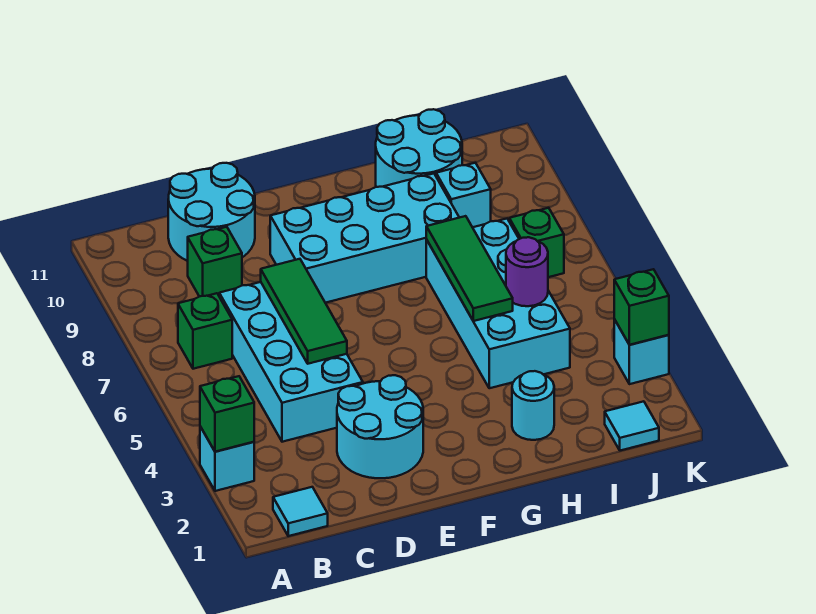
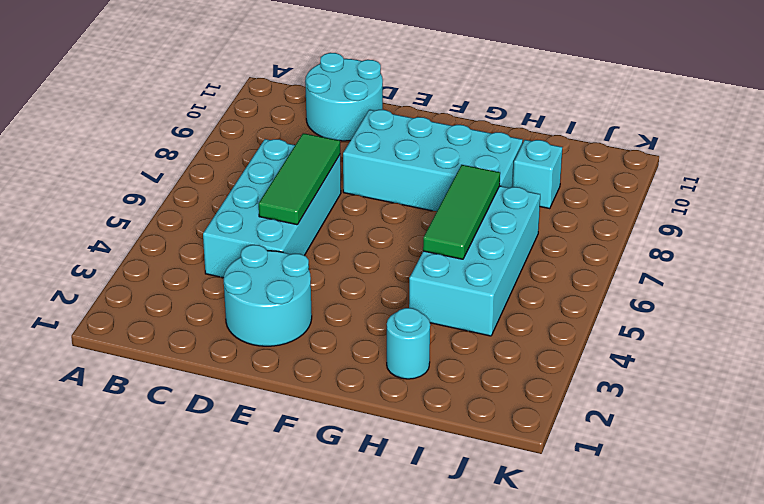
none -> cyan brick A3 level 1
none -> cyan tile B1 level 1
none -> green brick B7 level 1

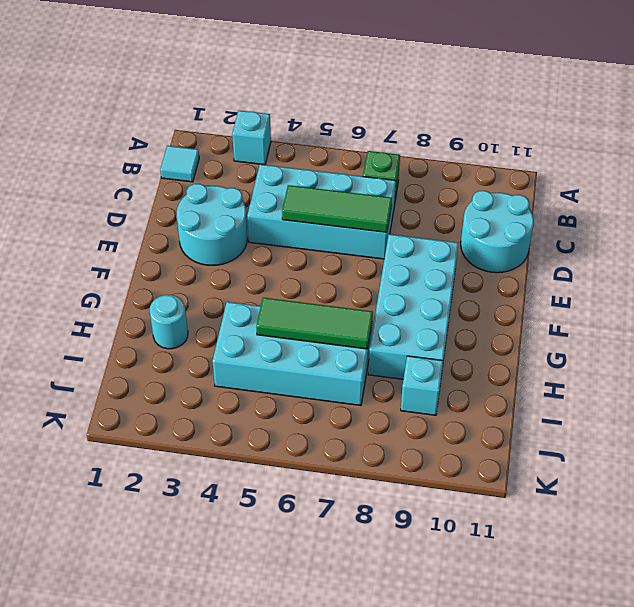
none -> green brick C9 level 1
none -> cyan round brick H10:I11 level 1
none -> cyan tile J1 level 1

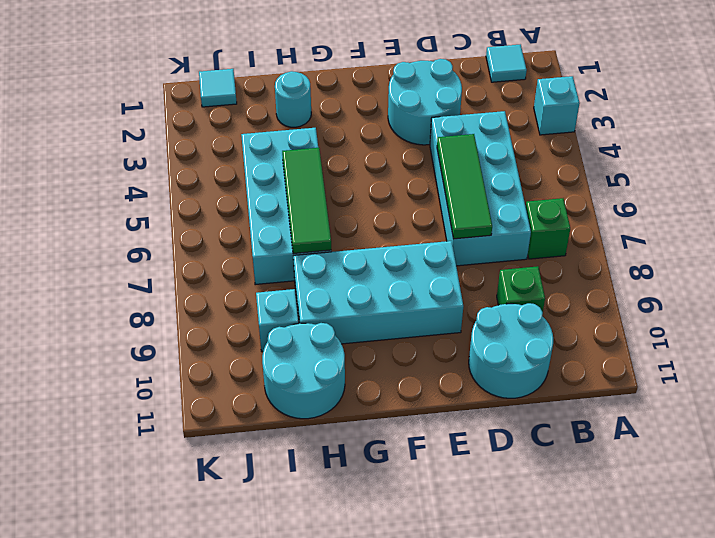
none -> green brick J7 level 1
none -> cyan brick K3 level 1
none -> green brick A3 level 2

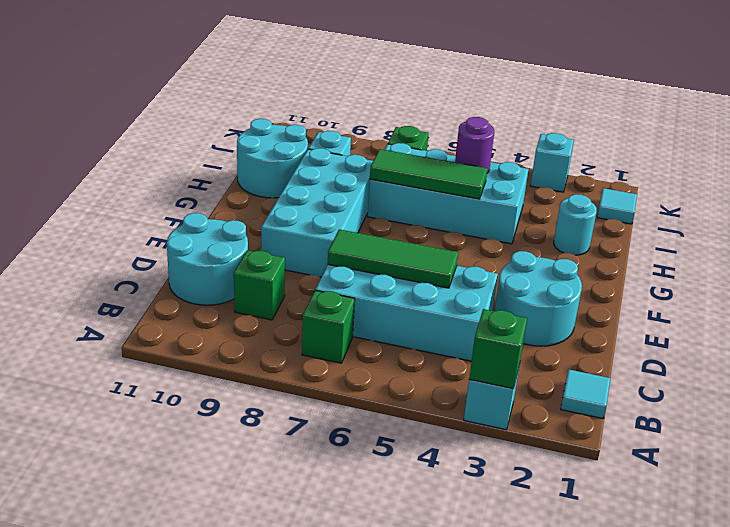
none -> green brick K3 level 2

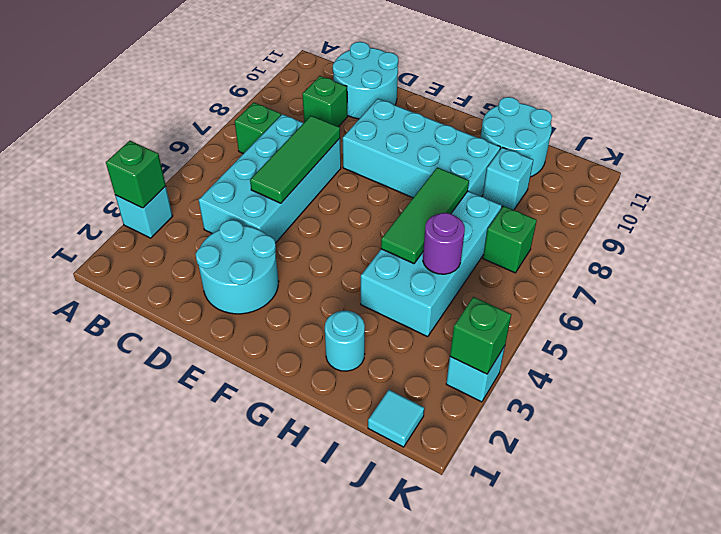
none -> cyan tile B1 level 1

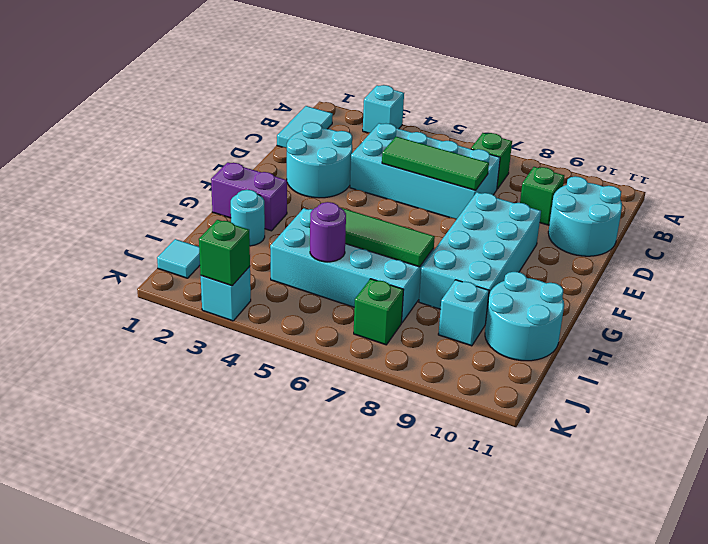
cyan tile B1:C1 level 1 -> cyan tile B1 level 1
purple brick G1:G2 level 1 -> none
none -> green brick A3 level 2

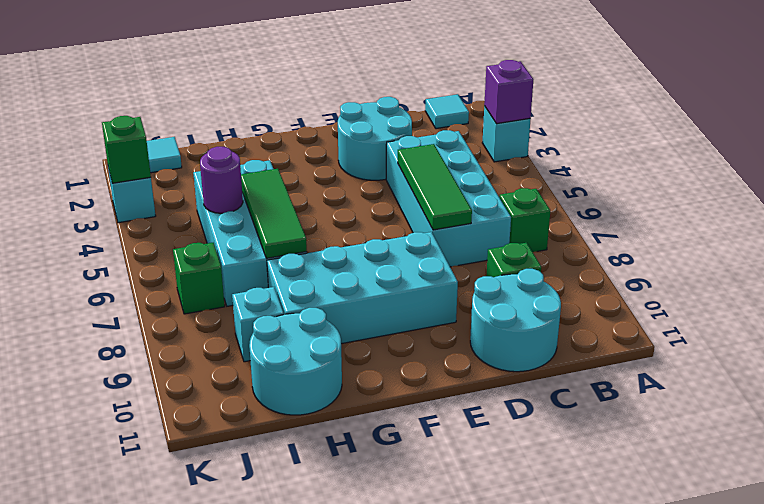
purple brick A3 level 2 -> green brick A3 level 2
none -> cyan round brick H2 level 1

